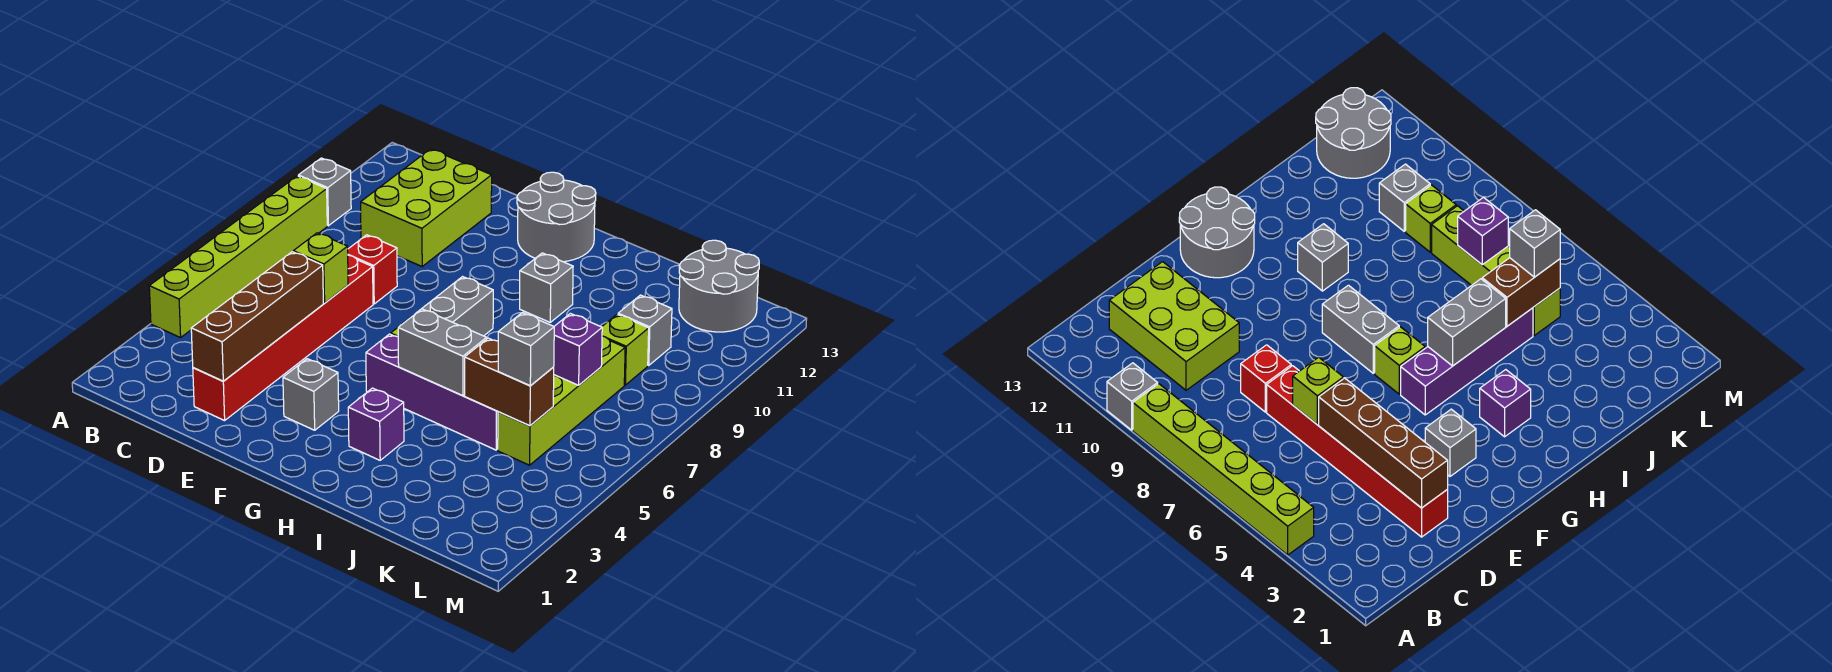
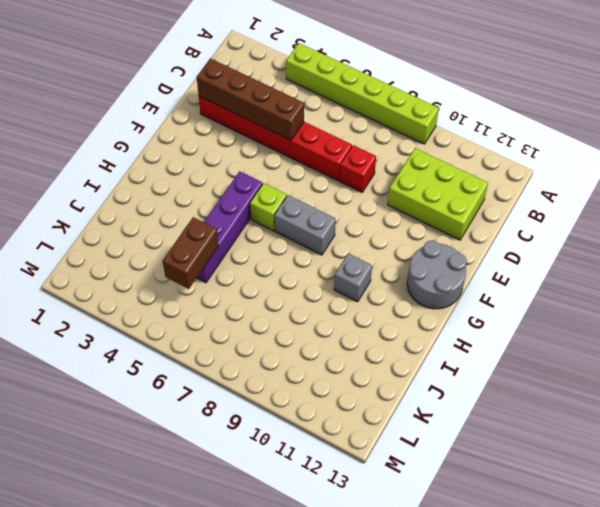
none -> grey brick A10 level 1
none -> grey brick F3 level 1
none -> purple brick H3 level 1

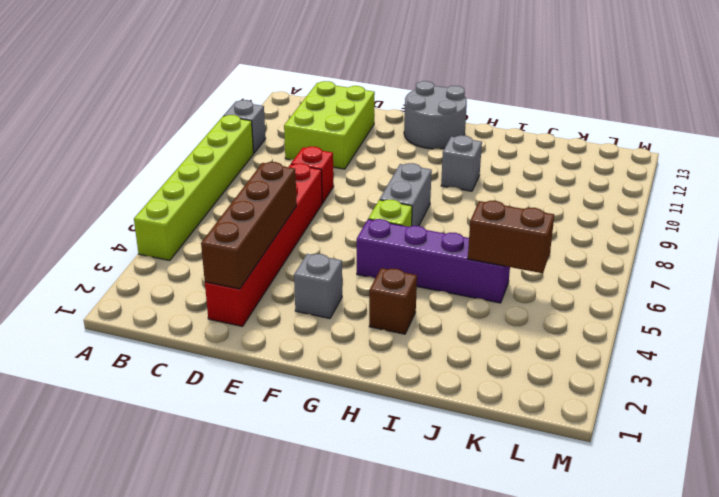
brown brick H3 level 1 -> purple brick H3 level 1
none -> lime brick K5:K8 level 1
none -> lime brick K9 level 1
none -> grey brick K10 level 1

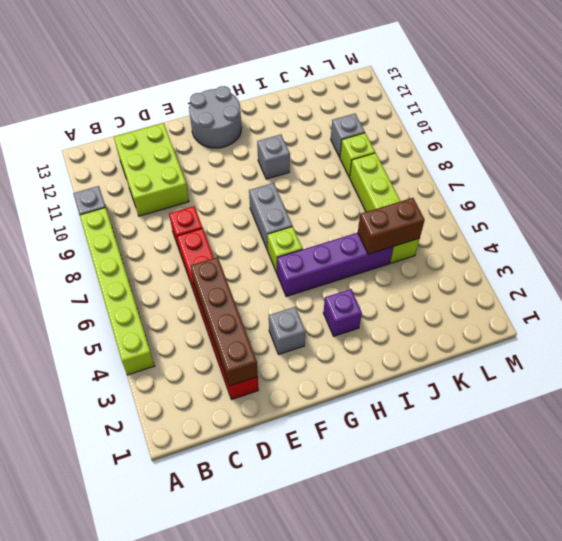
none -> grey round brick K12:L13 level 1
none -> lime brick D6 level 2
none -> grey brick H5:I5 level 2

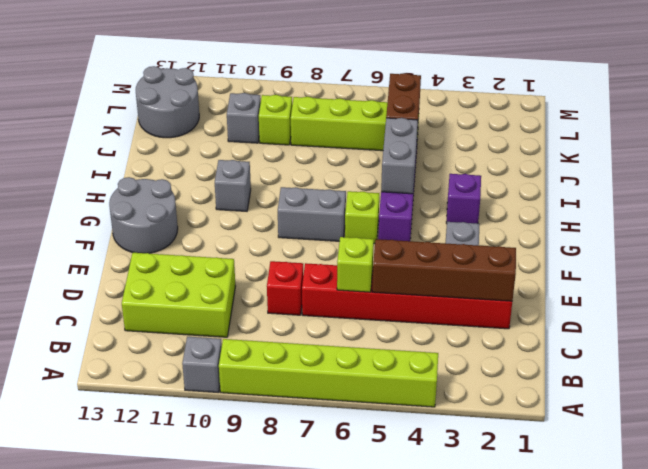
none -> purple brick K7 level 2
none -> grey brick K5 level 3

